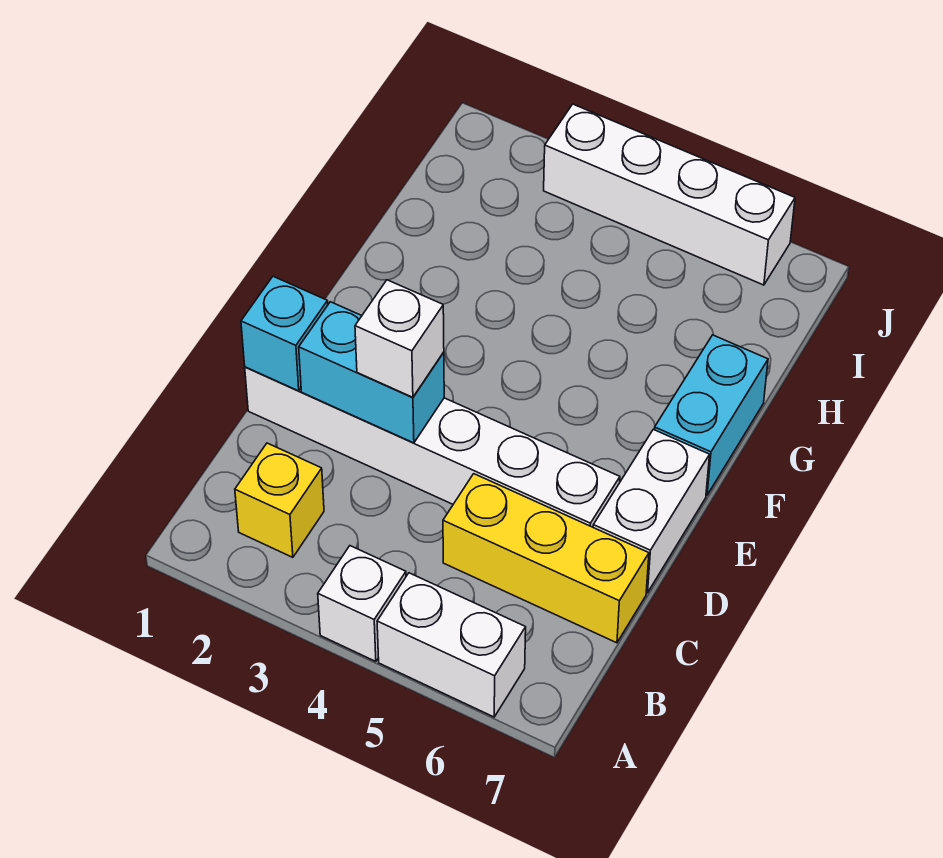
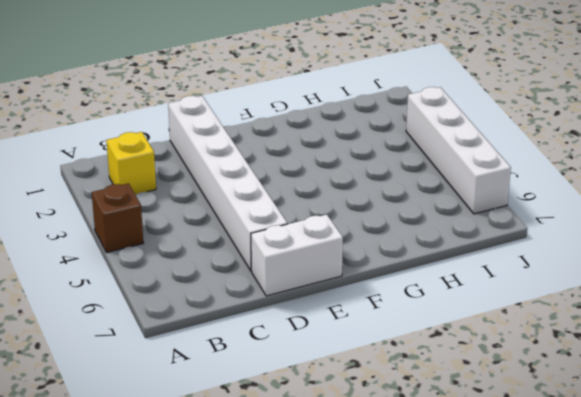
brown brick A4 level 1 -> white brick A4 level 1
none -> white brick A5:A6 level 1
none -> yellow brick C5:C7 level 1

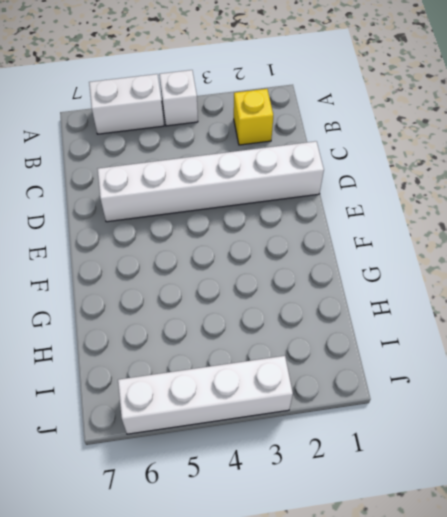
none -> yellow brick C5:C7 level 1
none -> white brick D7:E7 level 1

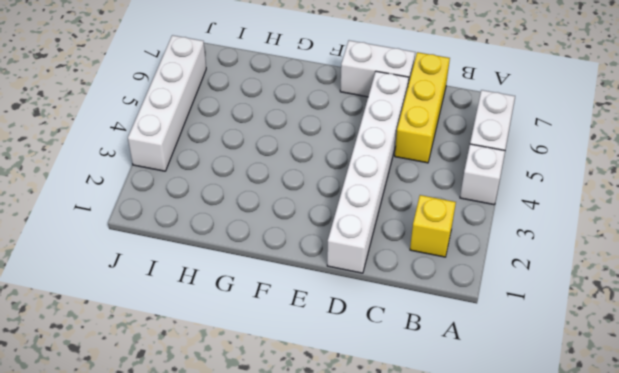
none -> cyan brick F7:G7 level 1
none -> cyan brick D1 level 2

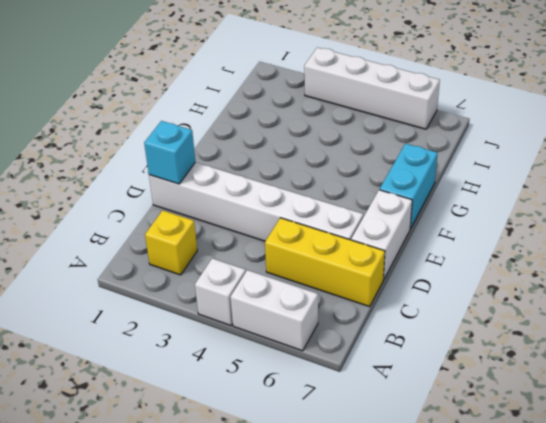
none -> cyan brick D2:D3 level 2
none -> white brick D3 level 3

